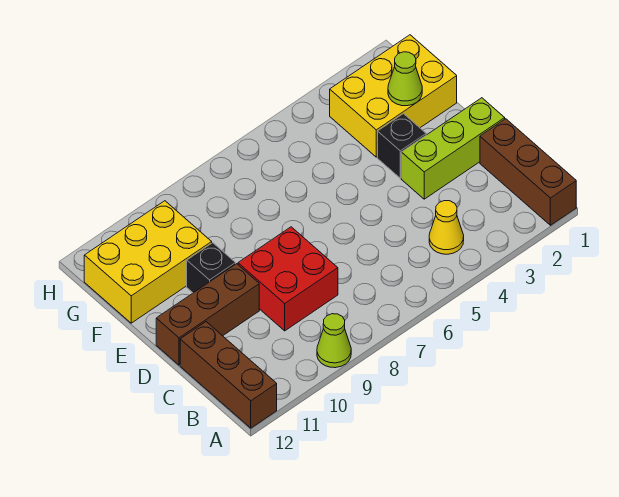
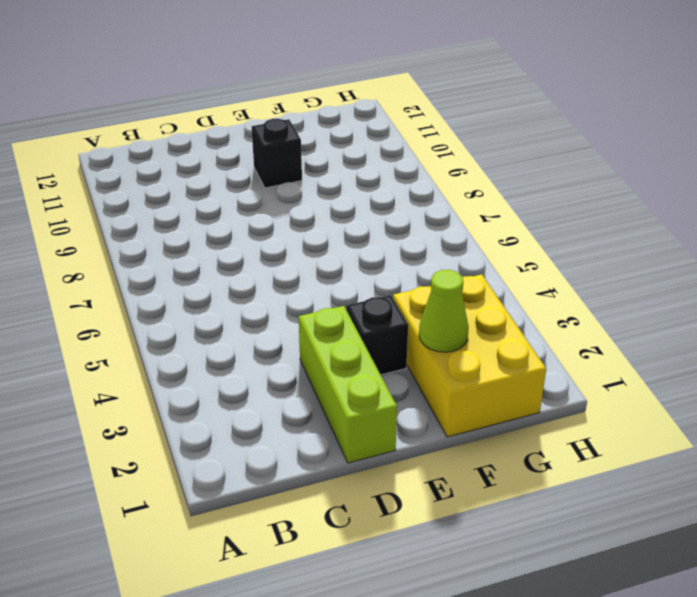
none -> brown brick A1:C1 level 1
none -> lime cone A9 level 1
none -> brown brick A12:C12 level 1

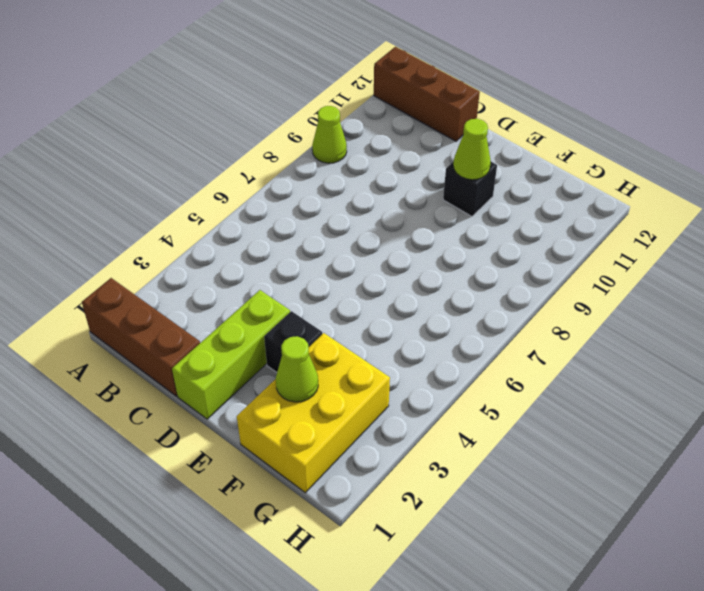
lime cone E10 level 2 -> none
none -> yellow cone B4 level 1
none -> red brick C8:D9 level 1
none -> brown brick D10:D12 level 1

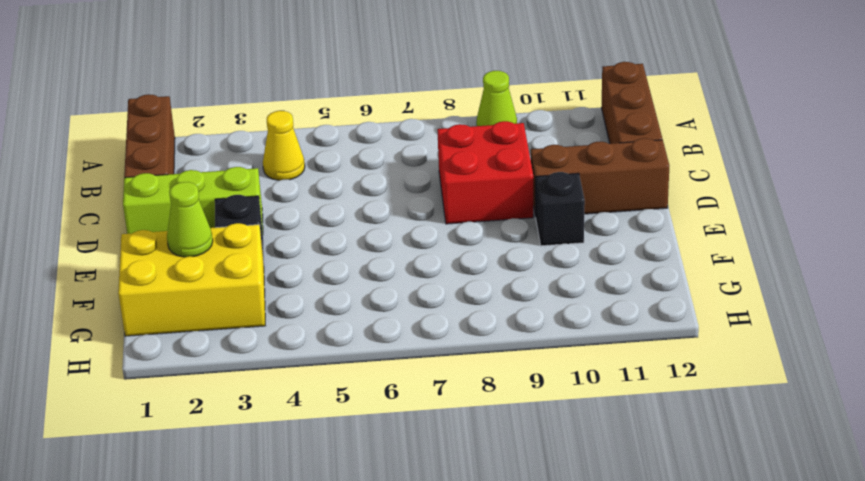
none -> yellow brick F10:G12 level 1

